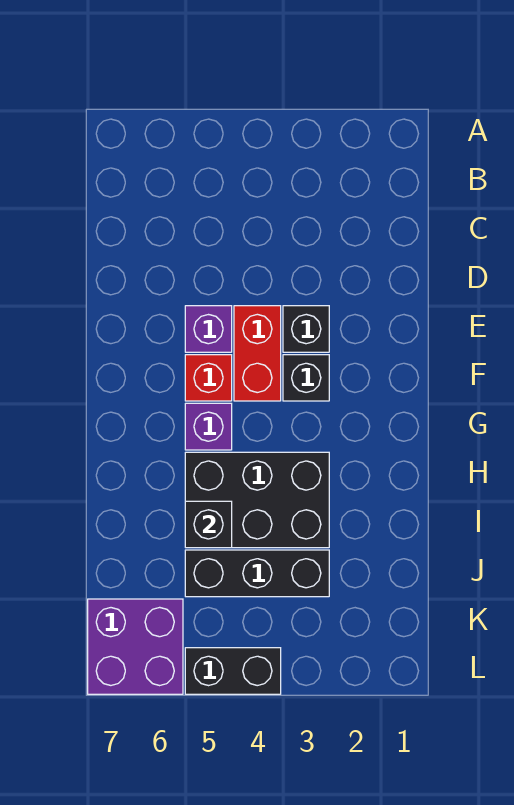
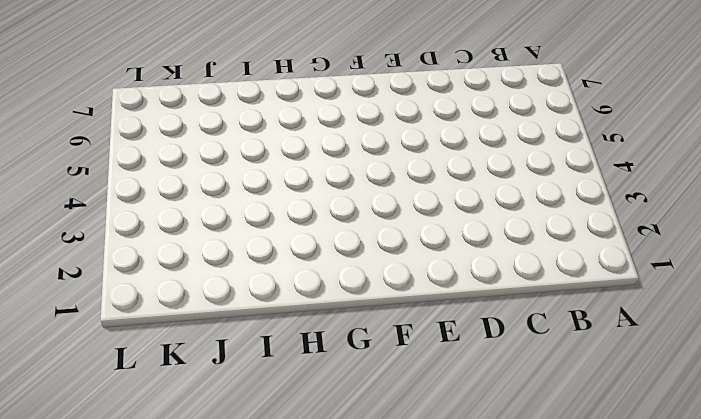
none -> black brick E3 level 1
none -> red brick E4:F4 level 1

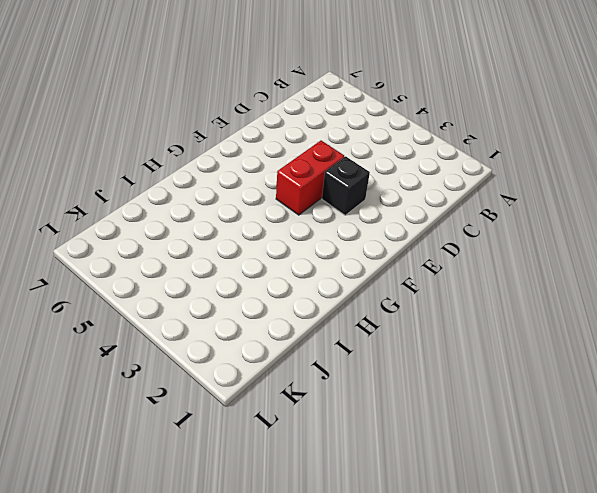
none -> purple brick E5 level 1
none -> black brick F3 level 1

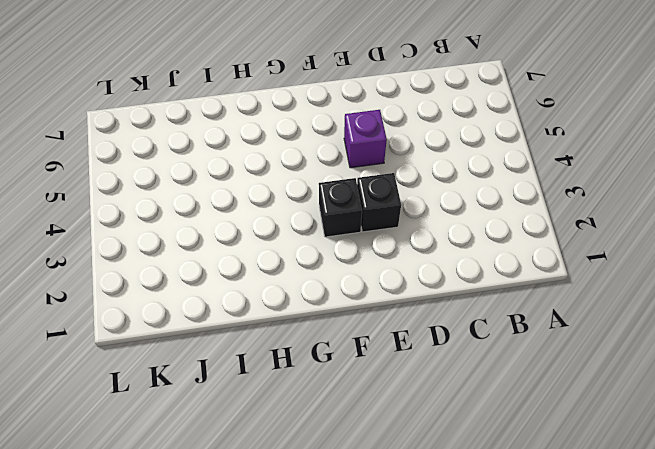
none -> red brick E4:F4 level 1
none -> red brick F5 level 1

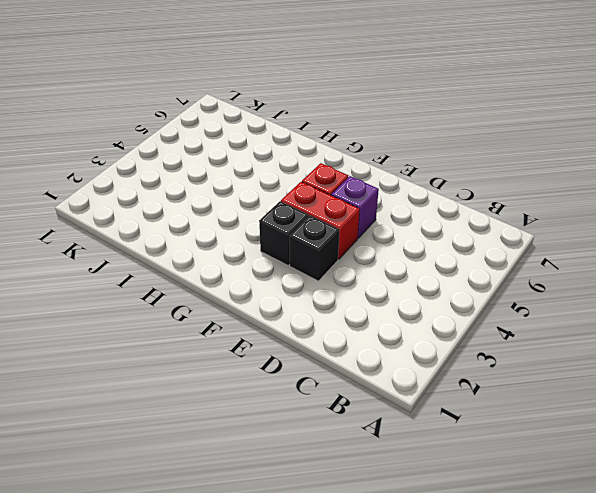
none -> purple brick G5 level 1
none -> black brick H3:I5 level 1

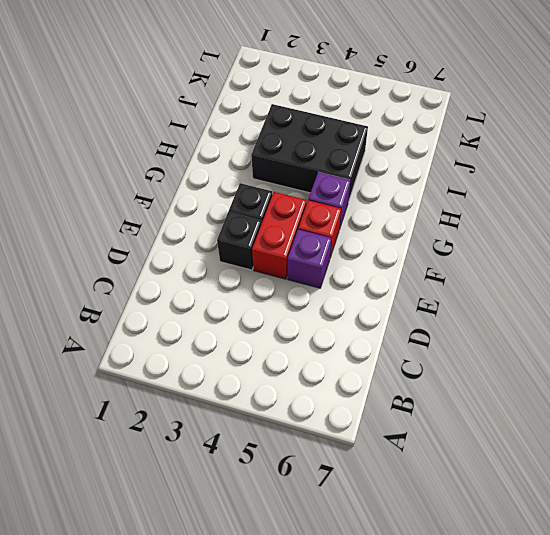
none -> black brick J3:J5 level 1
none -> purple brick K6:L7 level 1

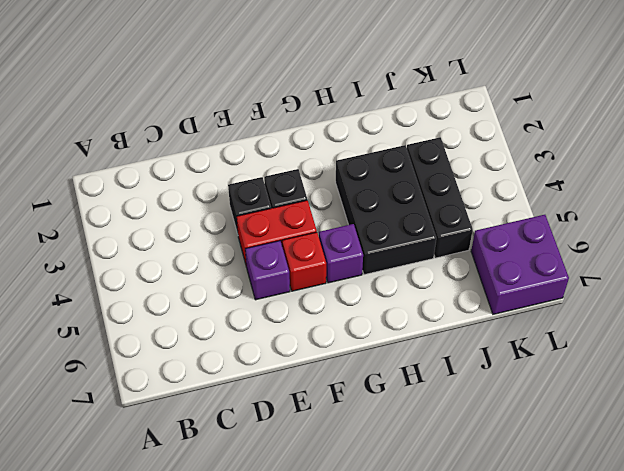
none -> black brick L4:L5 level 1
none -> black brick I5 level 2

